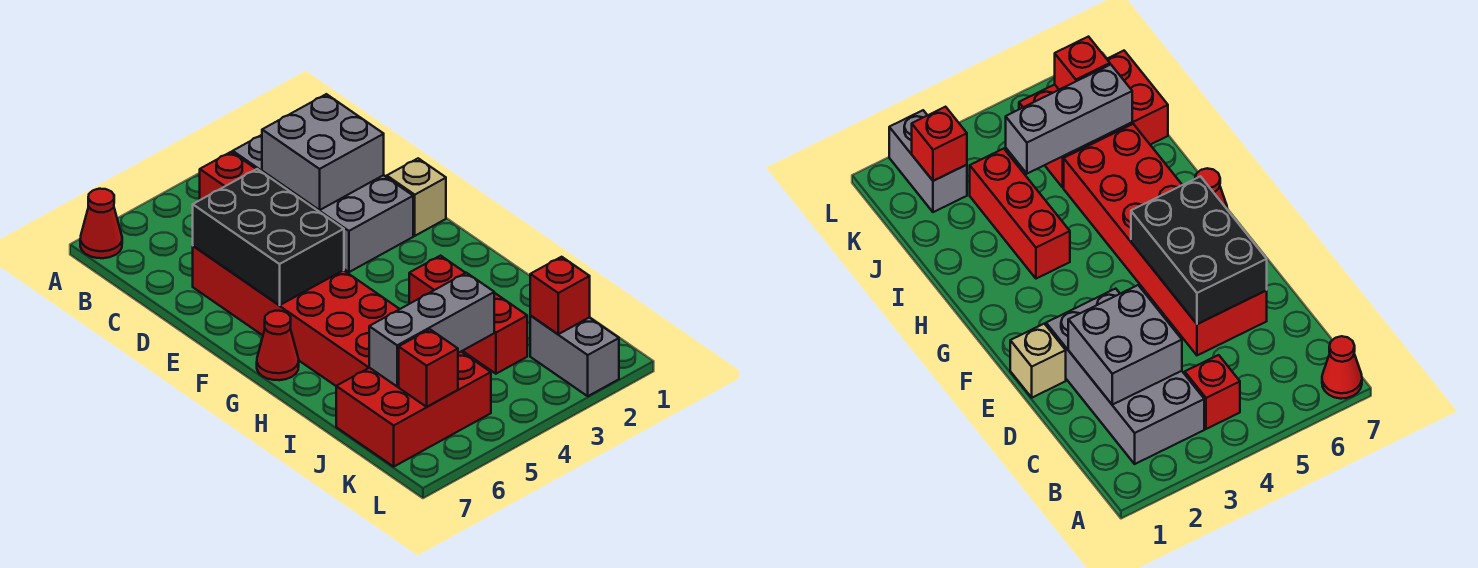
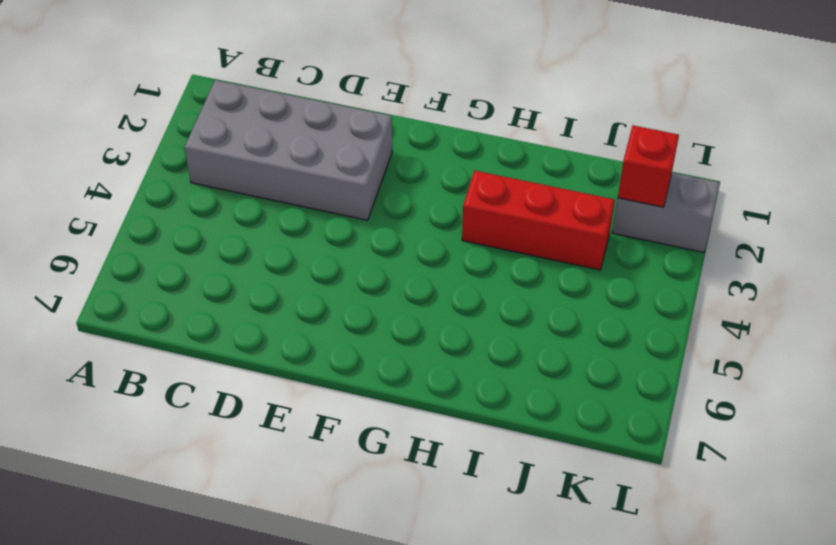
none -> red cone A7 level 1
none -> red brick B4 level 1
none -> red brick D5:I6 level 1

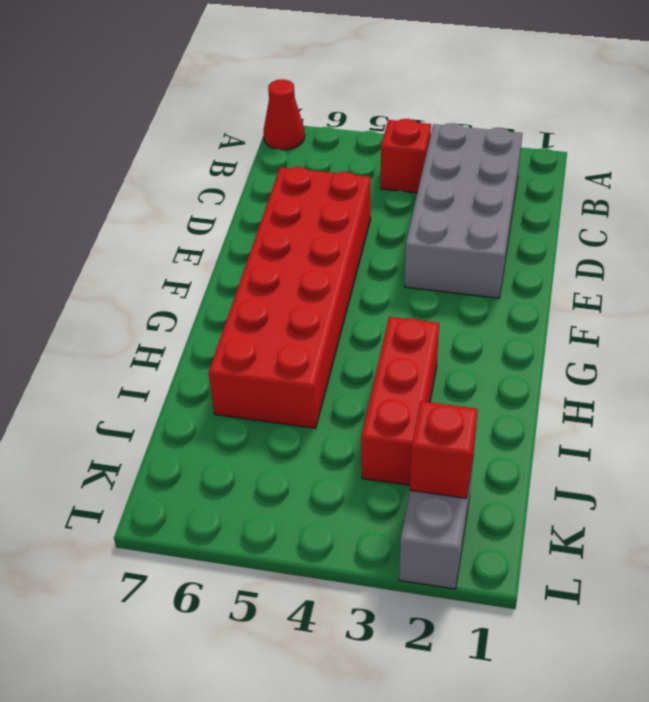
none -> tan brick E1 level 1
none -> red cone G7 level 1
none -> red brick J5:K7 level 1

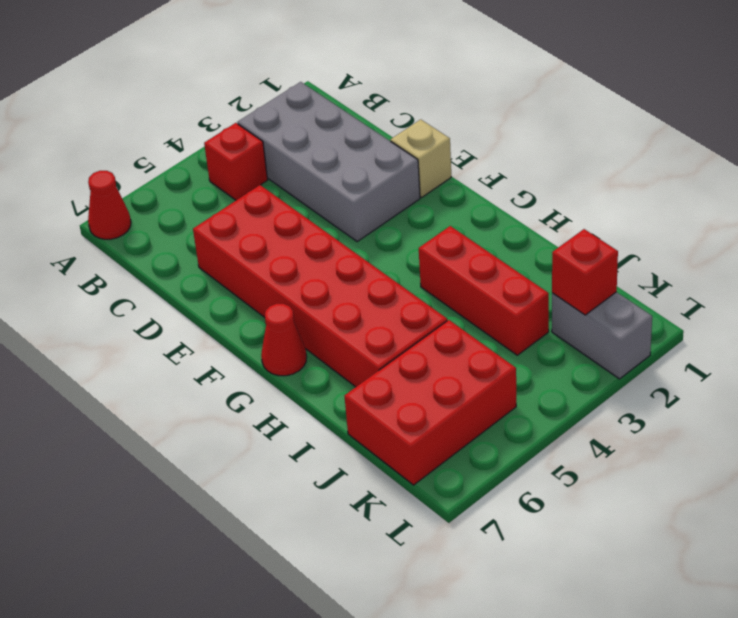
none -> grey brick C2:D3 level 2
none -> black brick D5:F6 level 2
none -> grey brick J4:J6 level 2

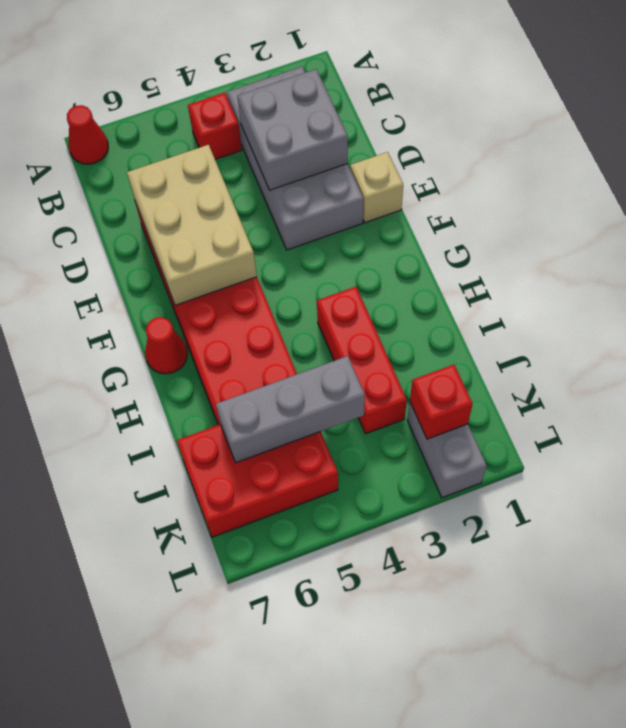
tan brick D5:F6 level 2 -> black brick D5:F6 level 2
none -> red brick K6 level 2

